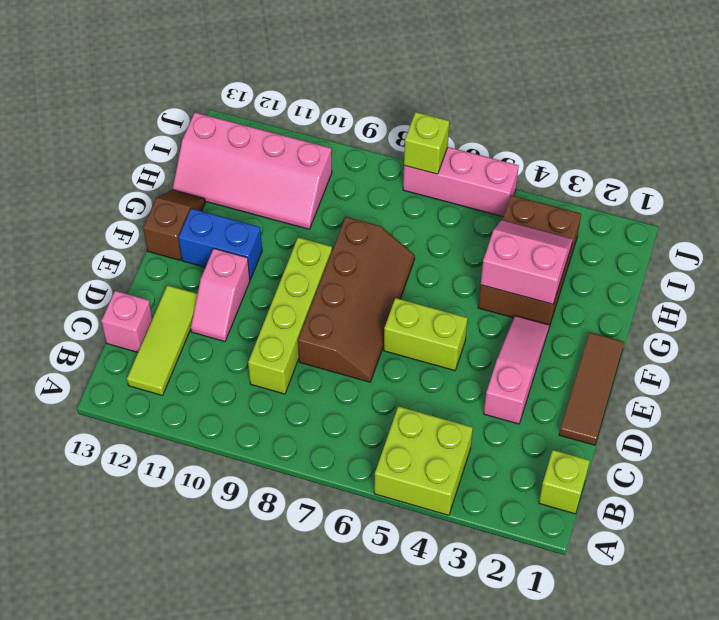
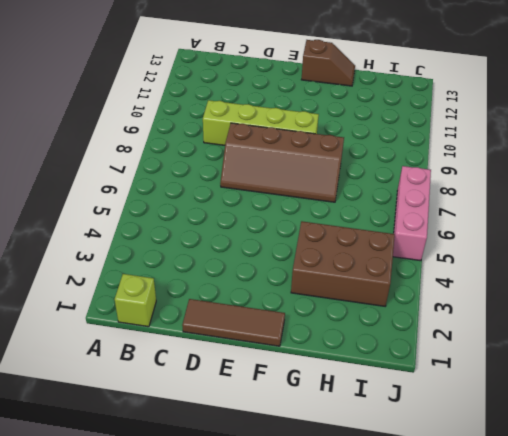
none -> lime brick A4:B5 level 1
none -> lime tile B12:D12 level 1
none -> pink brick C13 level 1

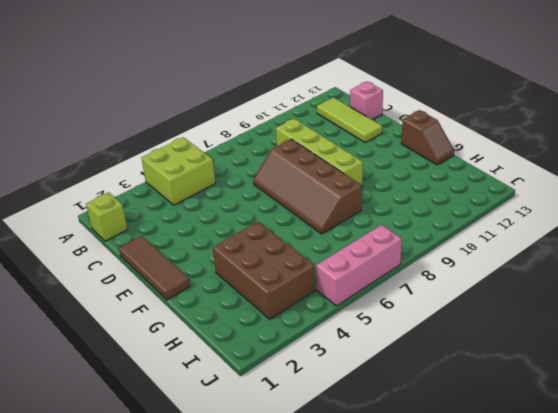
none -> pink slope D3:F3 level 1 top D
none -> pink slope D11:E11 level 1 top E
none -> lime brick E5:E6 level 1

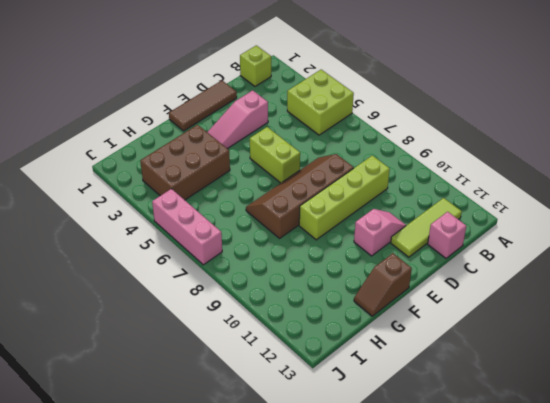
none -> blue brick F11:F12 level 1
none -> pink slope H10:I13 level 1 top I
none -> pink slope G3:H4 level 2 top G

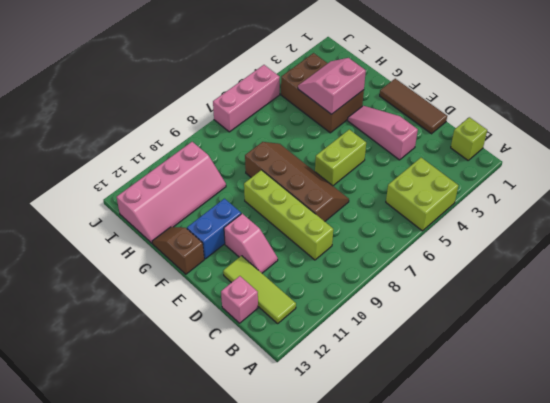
none -> lime brick J7 level 2

